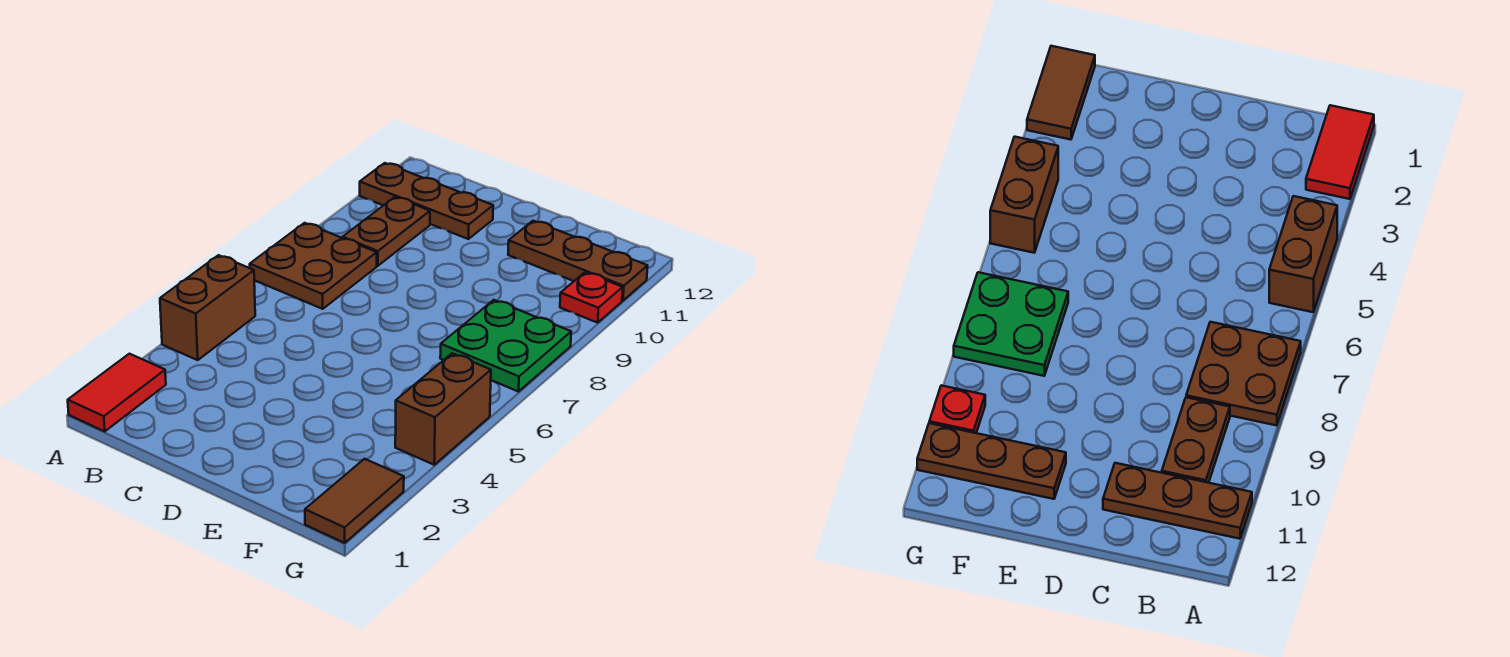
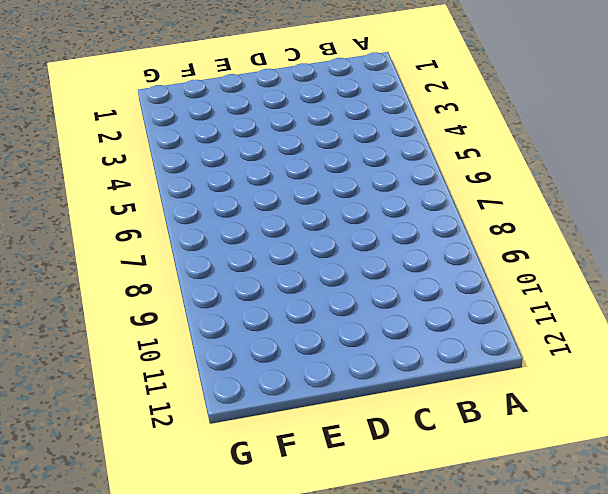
none -> red tile A1:A2 level 1
none -> brown brick A4:A5 level 1

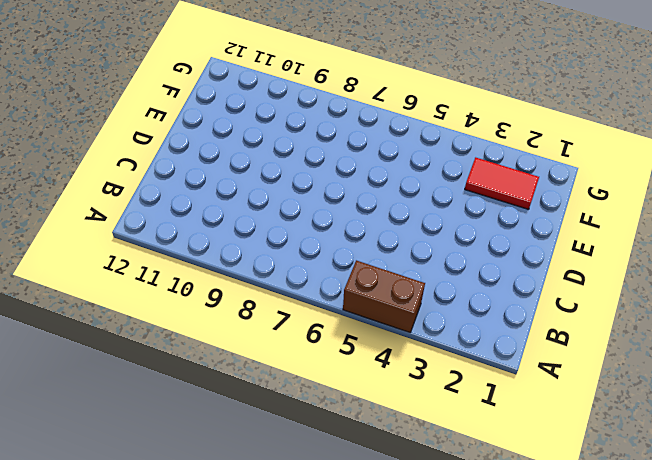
red tile F2:F3 level 1 -> red tile A1:A2 level 1
none -> brown plate A7:B8 level 1
none -> brown plate A11:C11 level 1

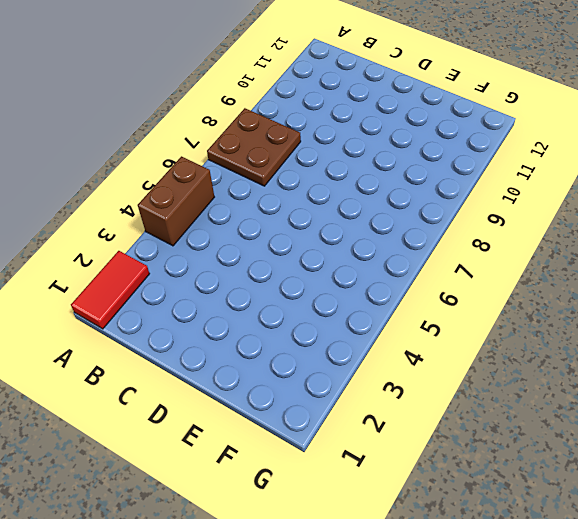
none -> brown plate A11:C11 level 1
none -> brown plate B9:B10 level 1

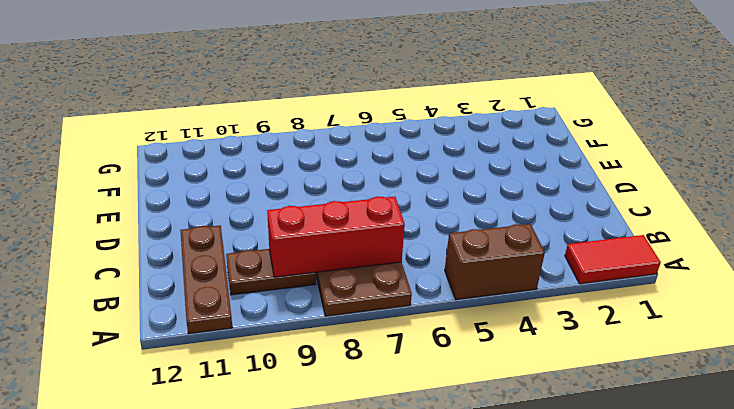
red brick B7:B9 level 2 -> none
none -> brown plate E11:G11 level 1
none -> green plate F7:G8 level 1

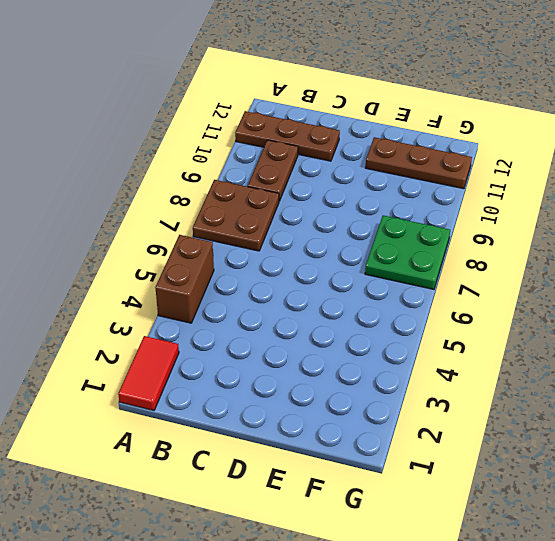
none -> brown tile G1:G2 level 1
none -> brown brick G4:G5 level 1

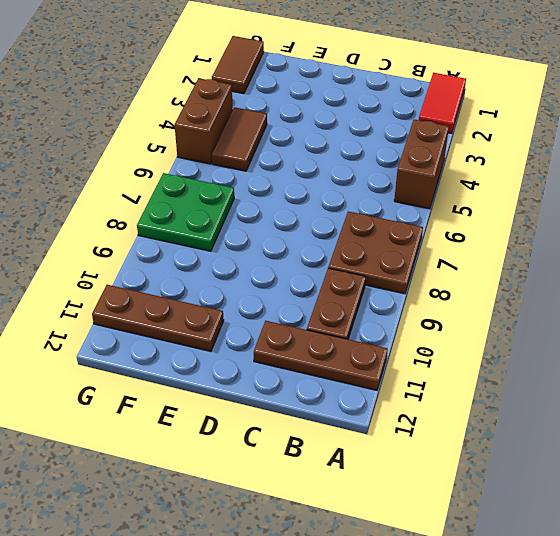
brown tile F4:F5 level 1 -> none
none -> red plate G10 level 1

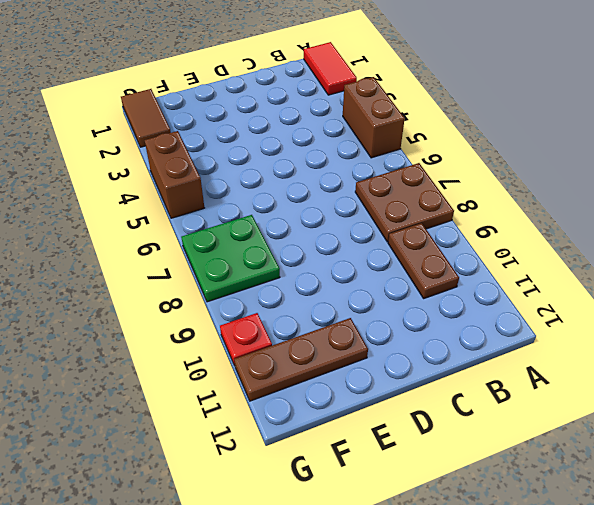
none -> brown plate A11:C11 level 1

